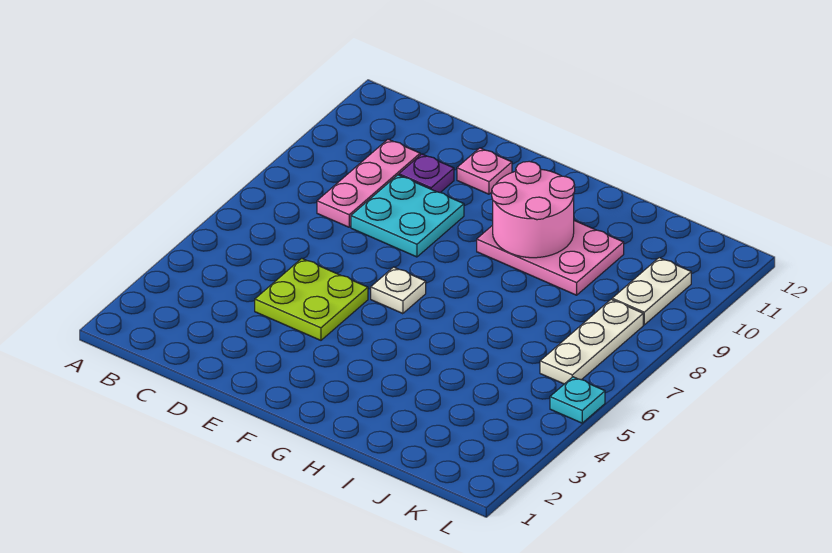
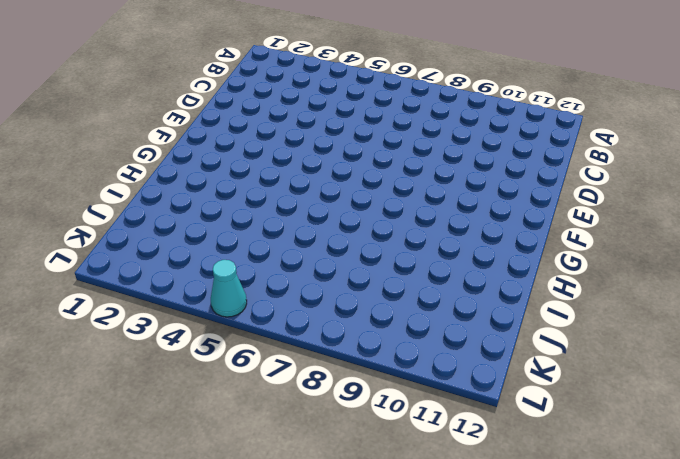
cyan cone L5 level 1 -> cyan plate L5 level 1
none -> pink plate C8:C10 level 1
none -> lime plate D4:E5 level 1

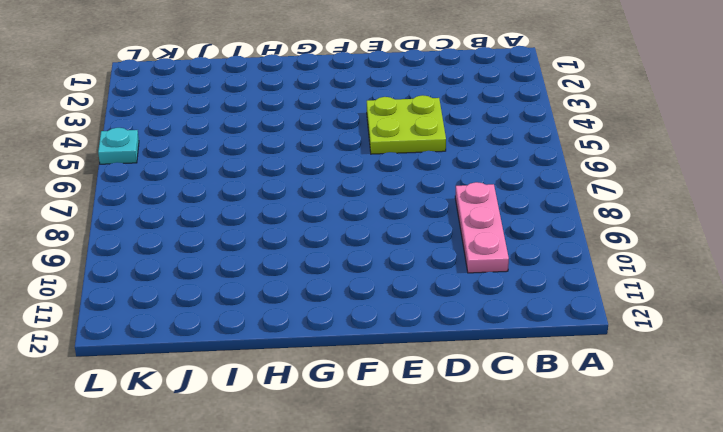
none -> cyan plate D8:E9 level 1
none -> purple plate D10 level 1

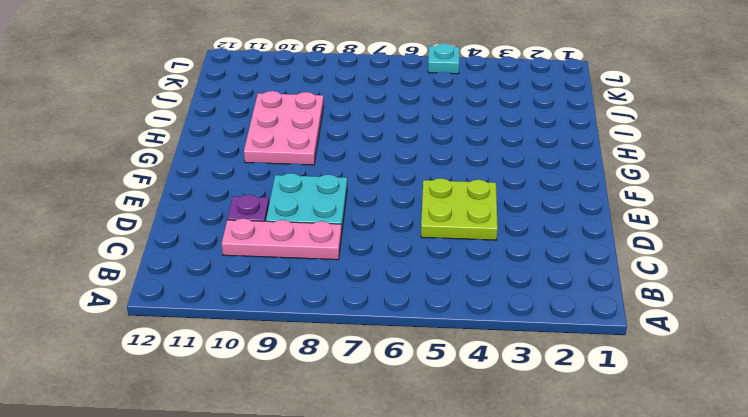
none -> pink plate E11 level 1
none -> white plate F6 level 1

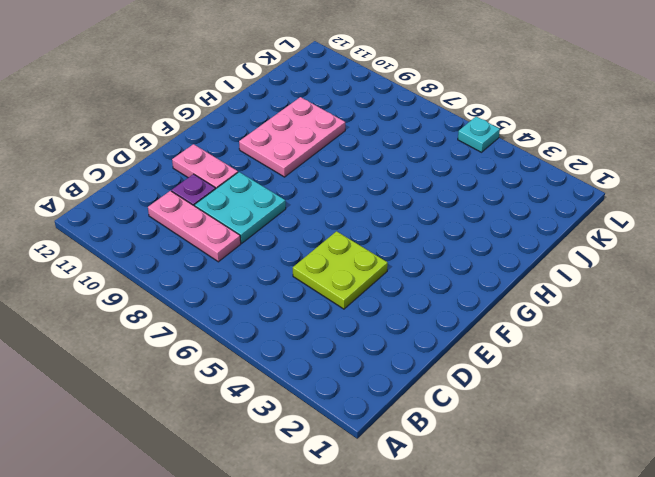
pink plate E10:E11 level 1 -> pink plate E11 level 1
none -> white plate F6 level 1
none -> white plate K6:K8 level 1

